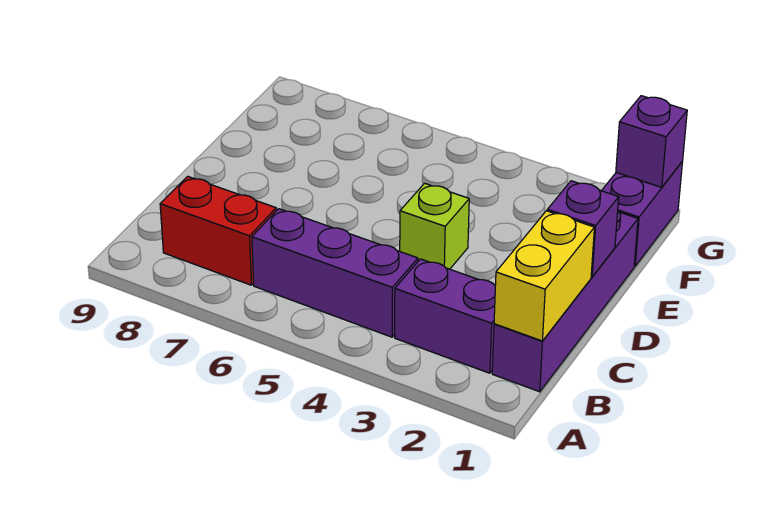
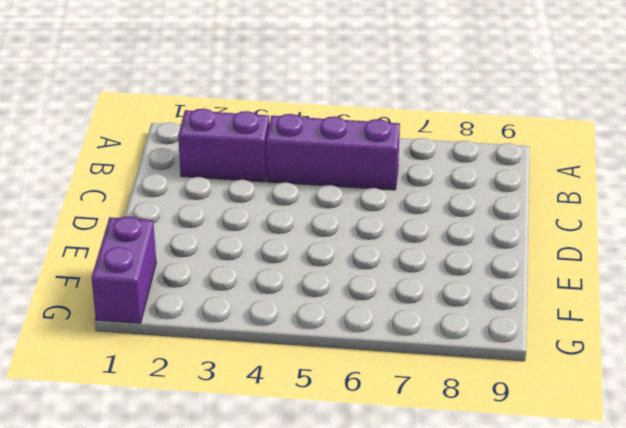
none -> purple brick B1:E1 level 1
none -> red brick B7:B8 level 1

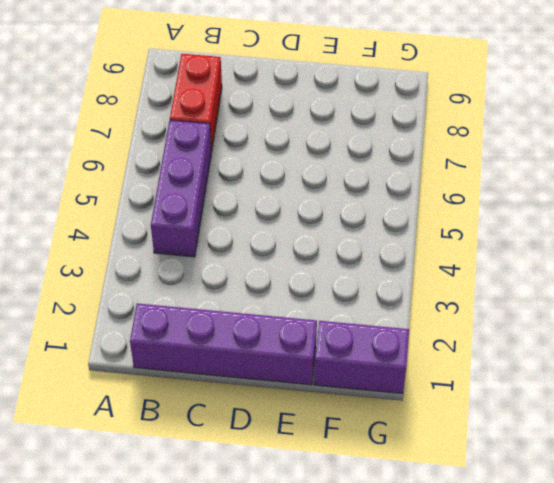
none -> purple brick B2:B3 level 1
none -> lime brick D4 level 1

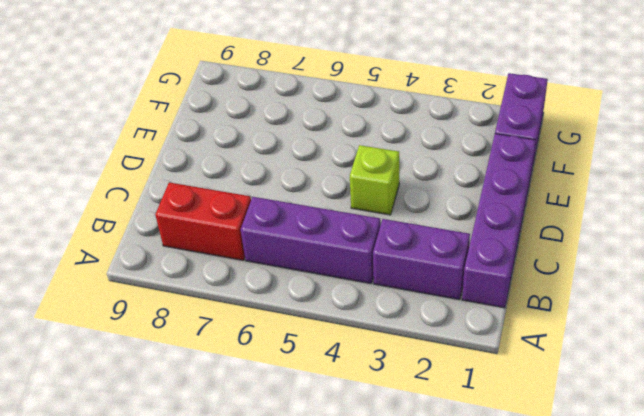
none -> yellow brick B1:C1 level 2
none -> purple brick D1 level 2

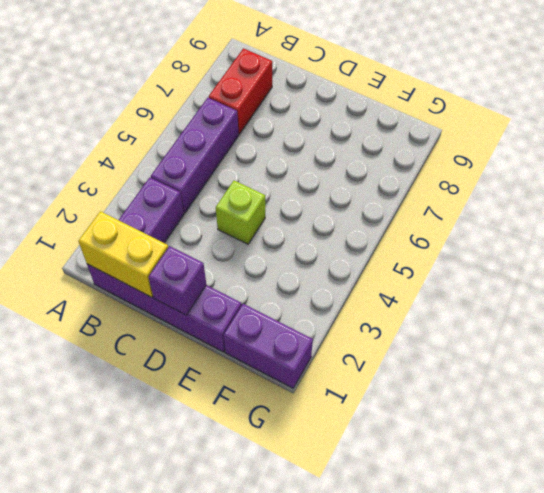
none -> purple brick G1 level 2

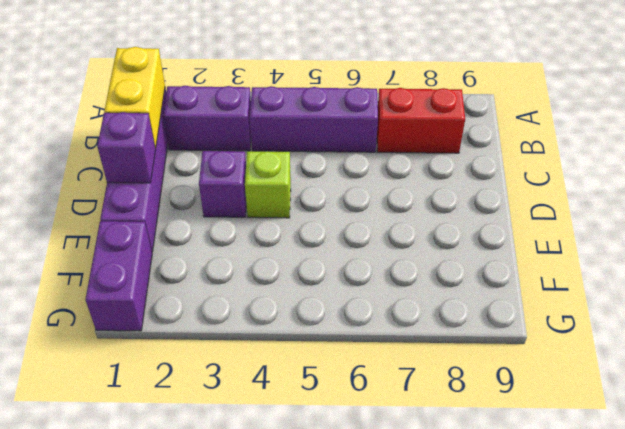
purple brick D3 level 1 -> purple brick G1 level 2

